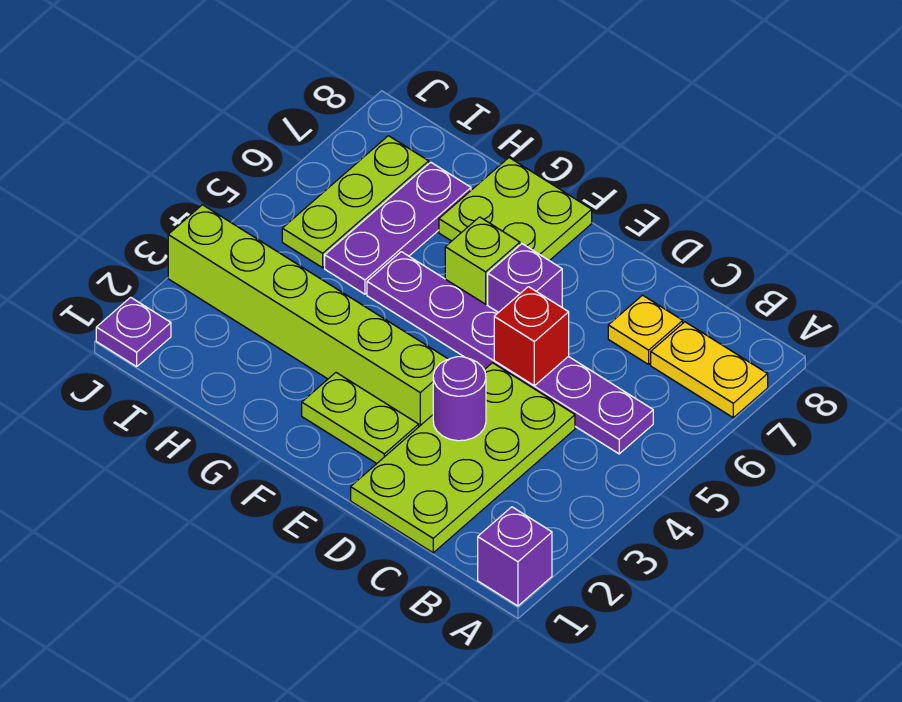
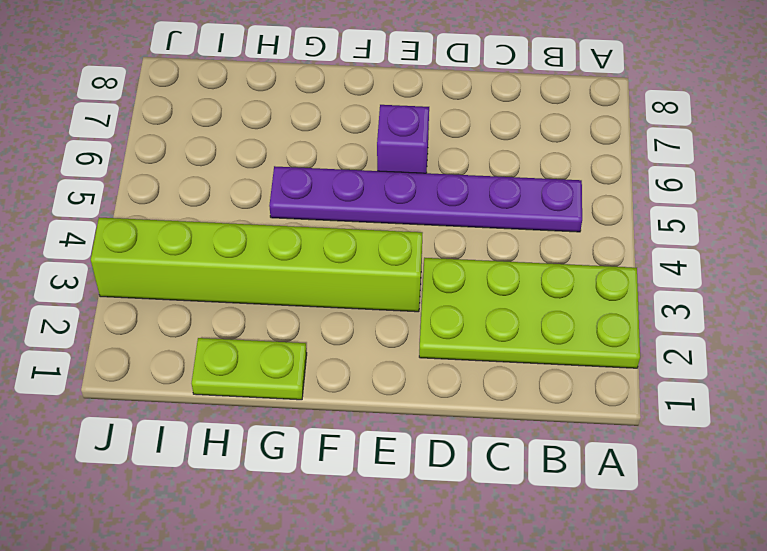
lime plate A2:D3 level 1 -> lime plate C1:D4 level 1
lime plate G1:H1 level 1 -> lime plate E2:F2 level 1
none -> purple brick A1 level 1
none -> yellow plate A7:B7 level 1
none -> yellow plate C7 level 1

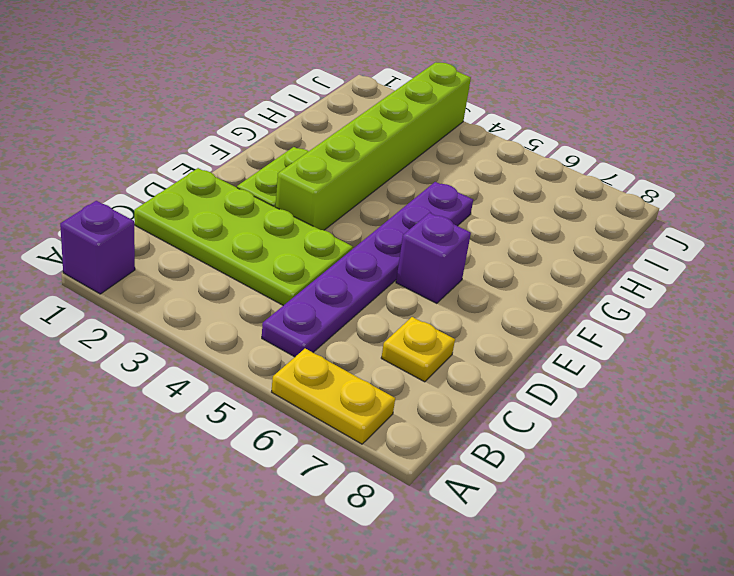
yellow plate A6:A7 level 1 -> yellow plate A7:B7 level 1
none -> lime brick F6 level 1
none -> lime plate F7:G8 level 1
none -> purple plate H5:H7 level 1

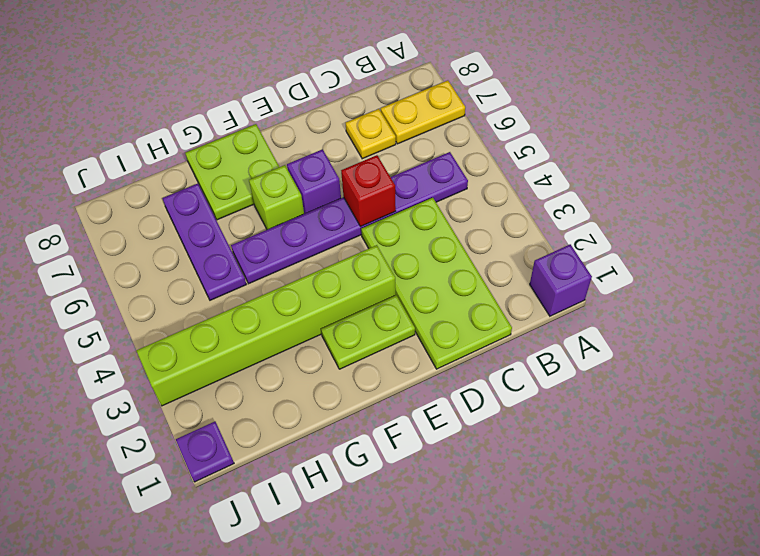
none -> lime plate I5:I7 level 1
none -> purple round brick D3 level 2

